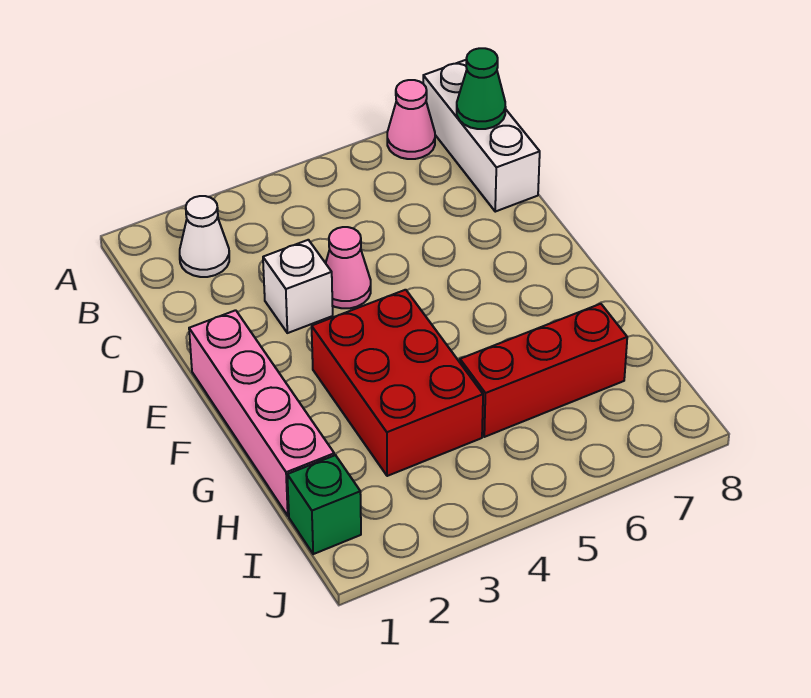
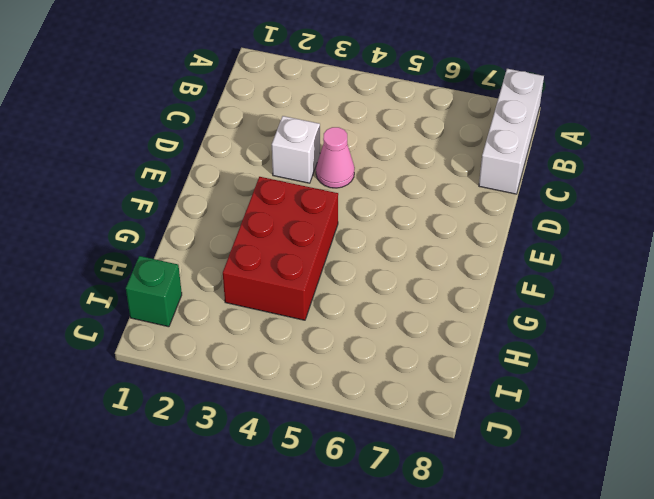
none -> pink cone A7 level 1
none -> white cone B2 level 1

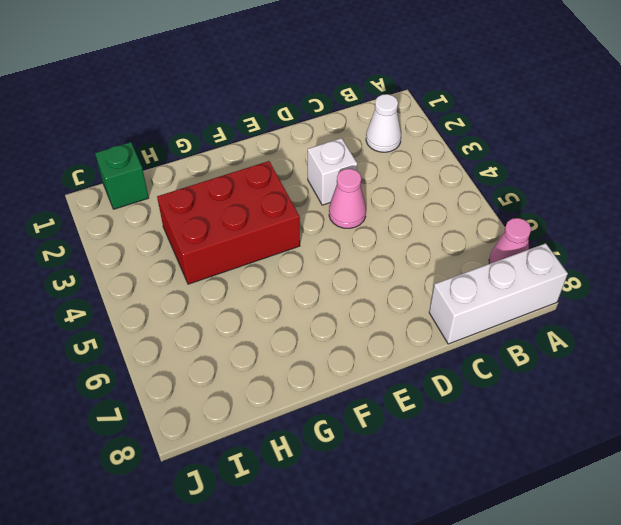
none -> pink brick E1:H1 level 1
none -> red brick H5:H7 level 1

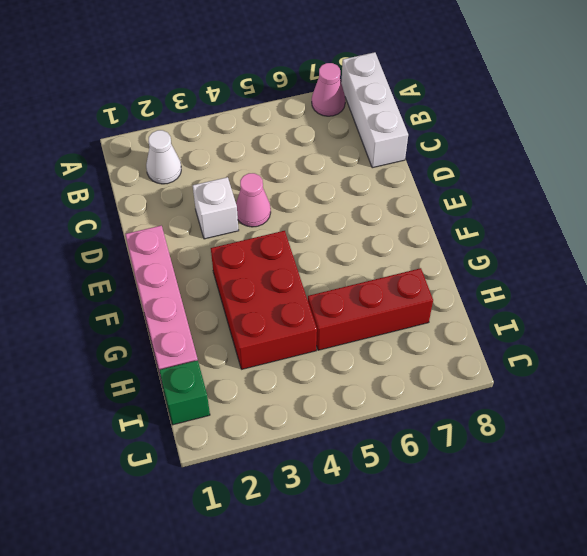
none -> green cone B8 level 2

